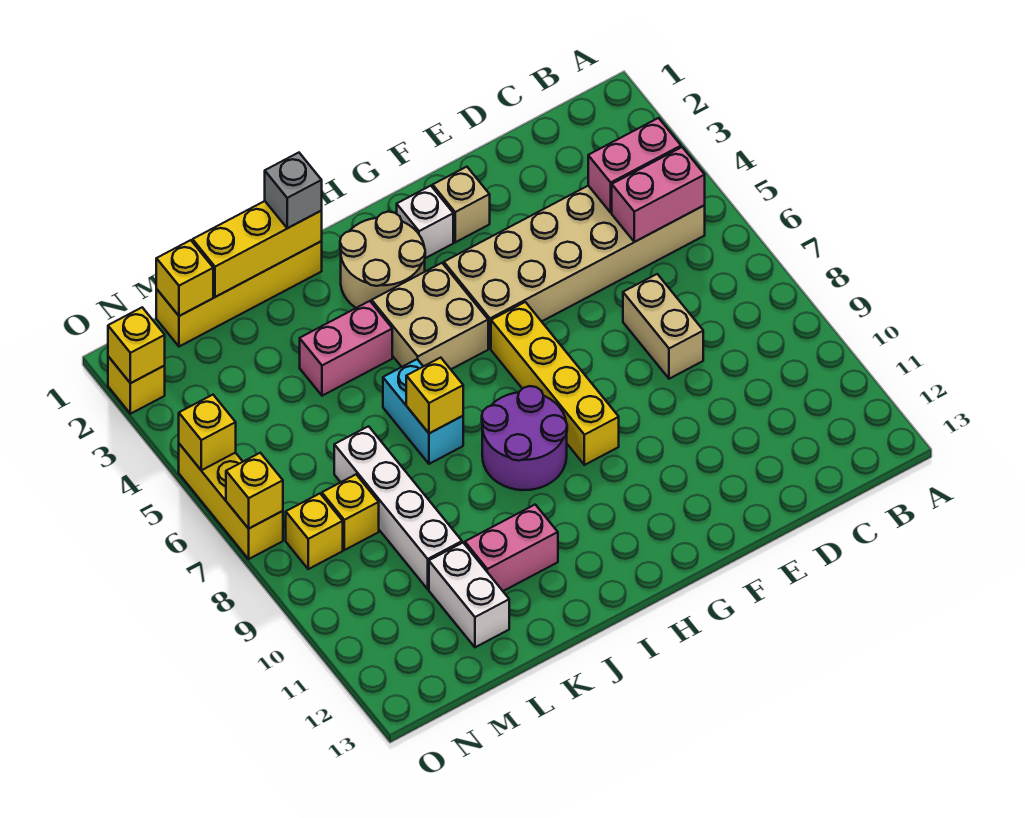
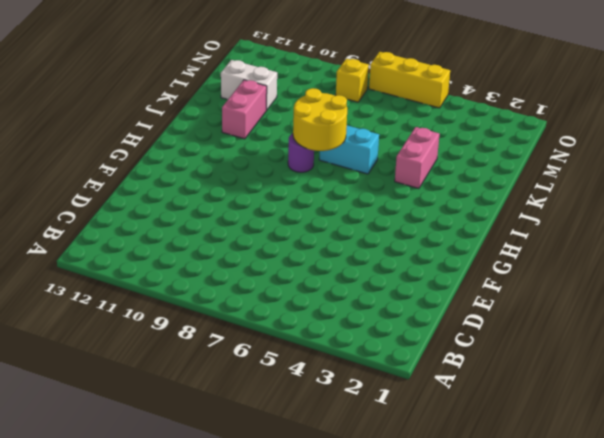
yellow round brick I7:J8 level 2 -> yellow brick J7 level 2
purple round brick I8 level 1 -> purple round brick H8:I9 level 1
none -> tan brick B4:G5 level 1
none -> tan brick D7:D8 level 1
none -> tan brick F2 level 1

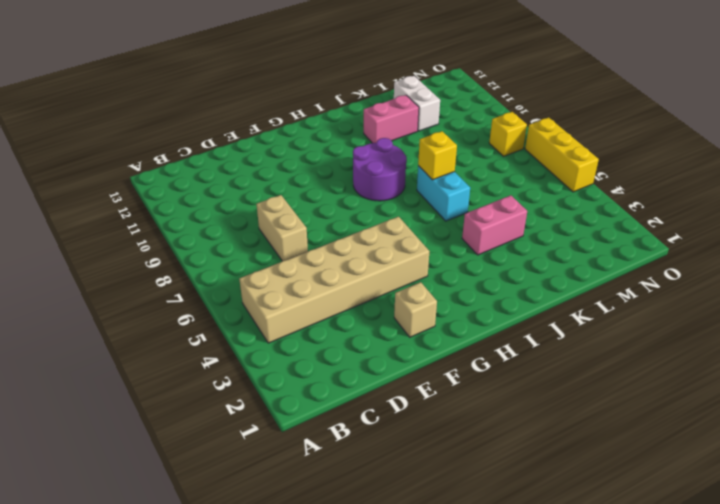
none -> white brick G2 level 1
none -> yellow brick G6:G9 level 1
none -> tan round brick H2:I3 level 1

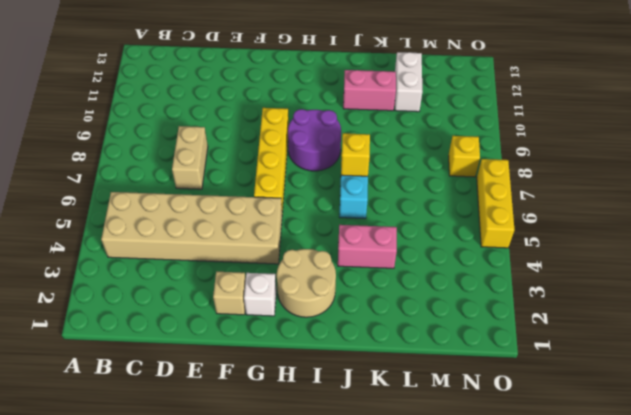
none -> tan brick H4:I5 level 1
none -> yellow brick J1:M1 level 1
none -> white brick L7:L10 level 1

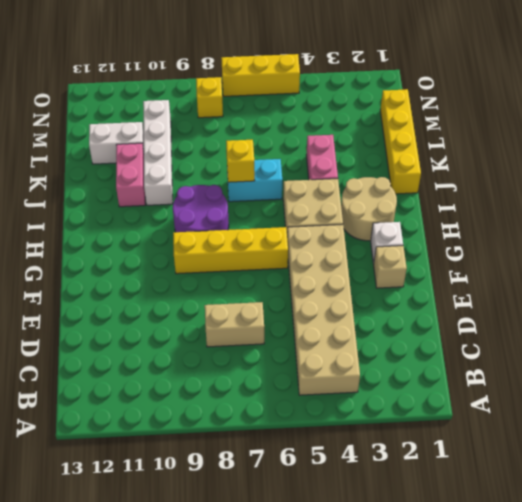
white brick J10:M10 level 1 -> white brick L7:L10 level 1
none -> yellow brick M8 level 1
none -> yellow brick O2 level 1
none -> pink brick B4:C4 level 2

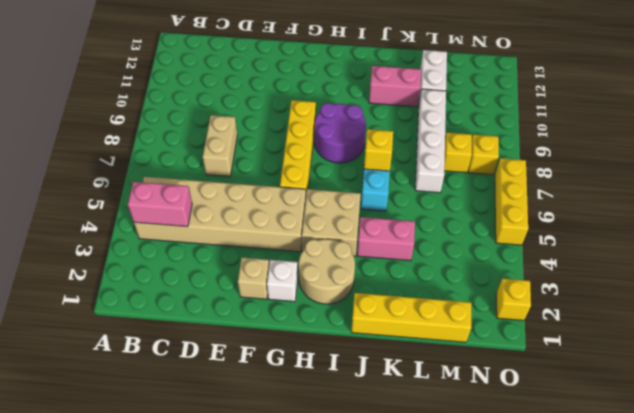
none -> pink brick B5:C5 level 2
none -> yellow brick J1:L1 level 2
none -> yellow brick M1 level 2

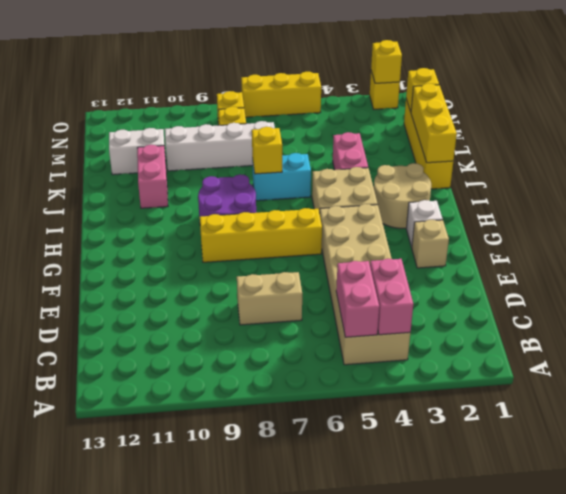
none -> yellow brick O5 level 2
none -> yellow brick O7 level 2
none -> grey brick J1 level 3

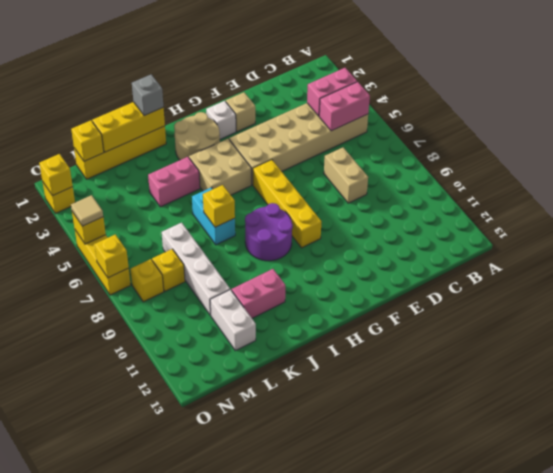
tan tile O5 level 3 -> none

